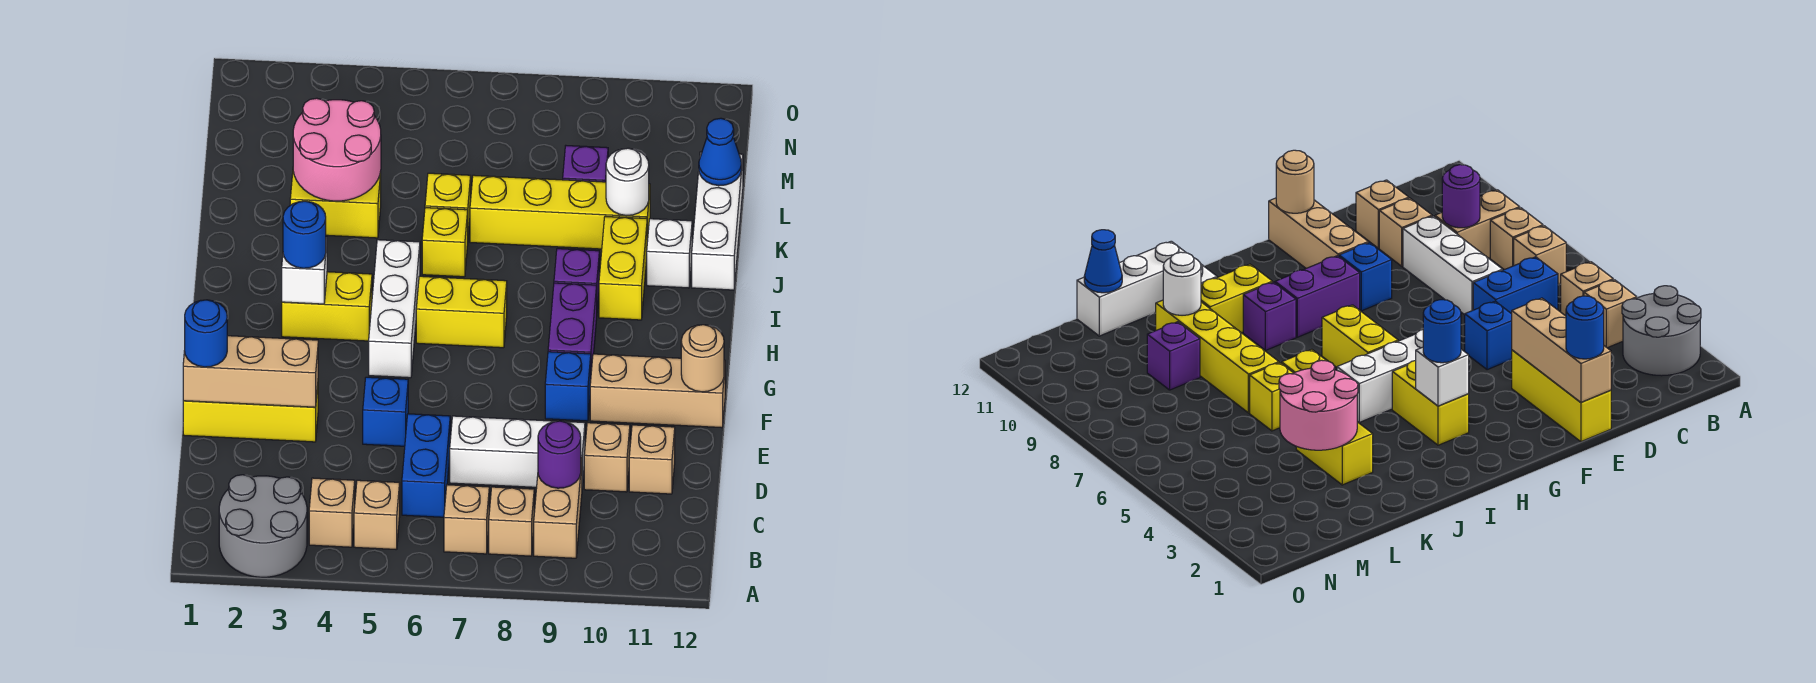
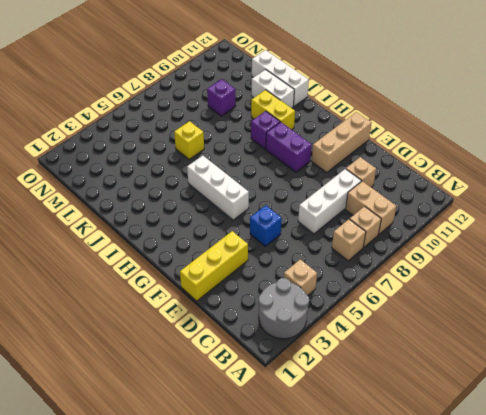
white brick J11:K11 level 1 -> white brick J11 level 1
none -> tan brick B5 level 1
none -> blue brick C6:D6 level 1
none -> tan brick D11 level 1
none -> blue brick F9 level 1

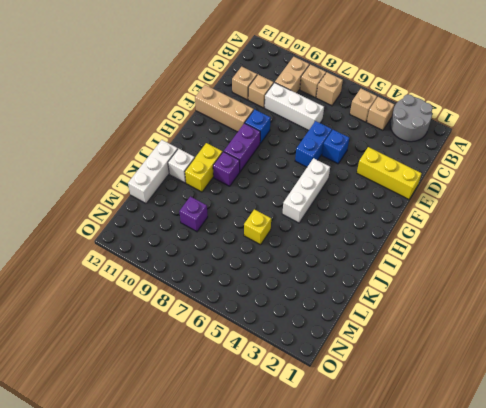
blue brick E6:F6 level 1 -> blue brick C6:D6 level 1
none -> yellow brick H3:H4 level 1
none -> yellow brick H6:H7 level 1
none -> yellow brick J6 level 1
none -> yellow brick K3:K4 level 1

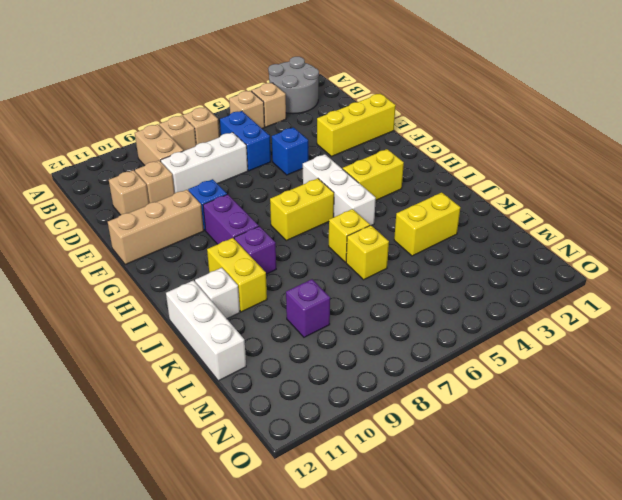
none -> yellow brick K7:K10 level 1
none -> purple round brick C9 level 2
none -> tan brick E1:E3 level 2
none -> tan round brick F12 level 2

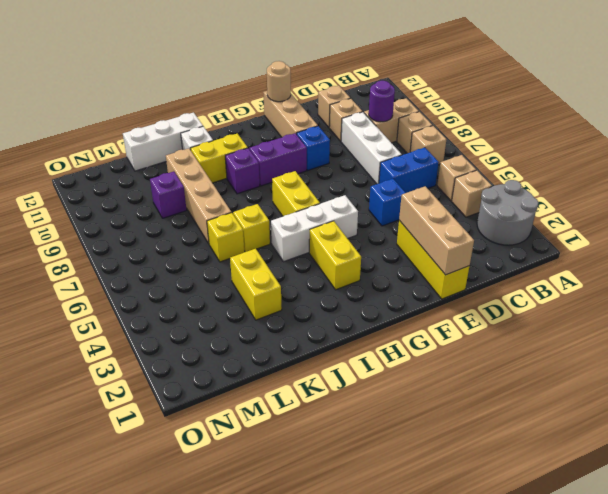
tan brick K7:K10 level 1 -> yellow brick K7:K10 level 1
none -> white brick H3 level 2
none -> pink round brick K3:L4 level 2
none -> white round brick K10 level 2
none -> blue cone L12 level 2

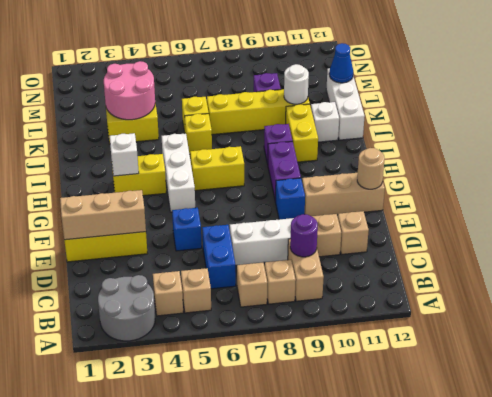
none -> blue round brick E1 level 3
none -> blue round brick H3 level 3

